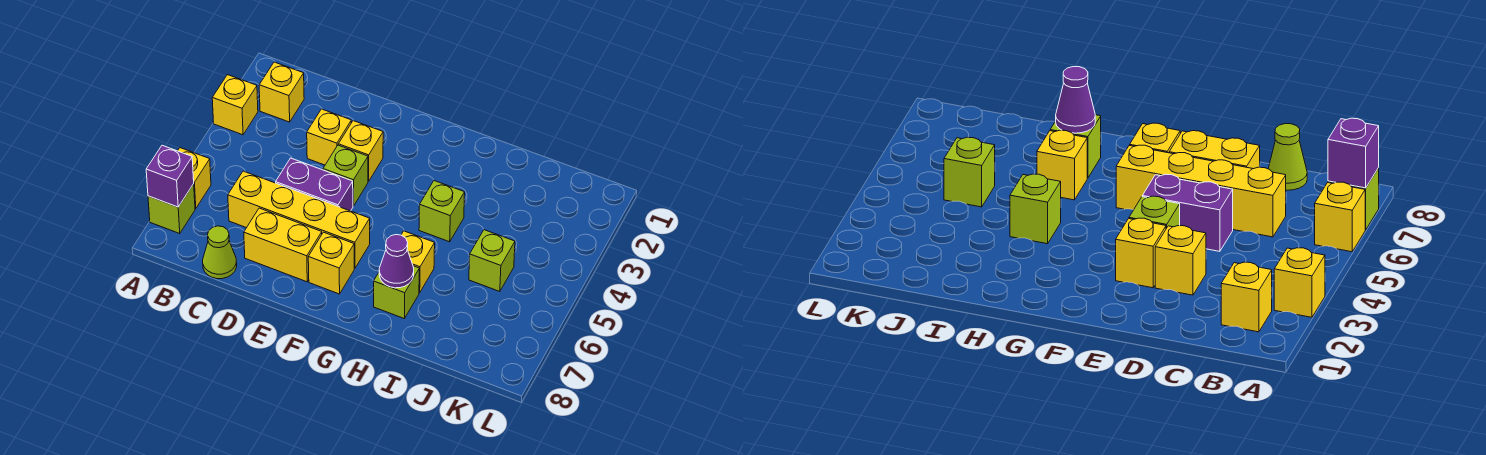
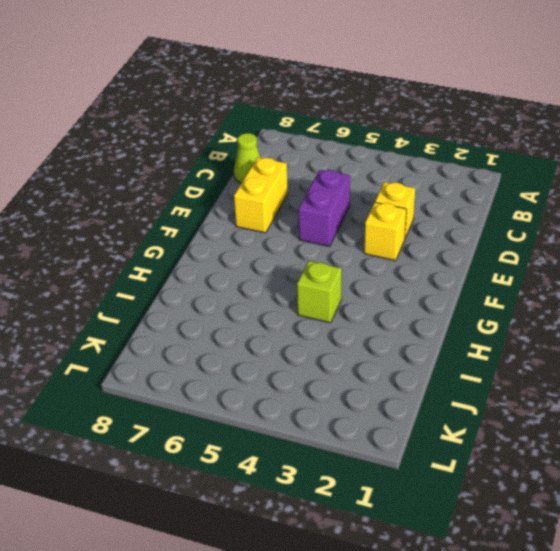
none -> yellow brick A3 level 1
none -> yellow brick A6 level 1
none -> lime brick A7 level 1

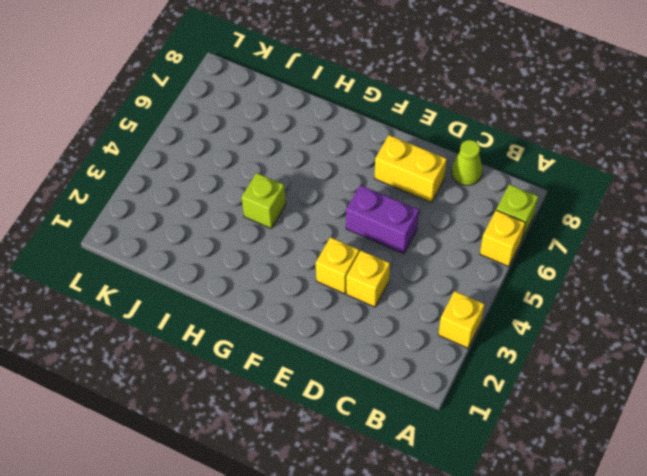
none -> yellow brick B2 level 1
none -> yellow brick C6:F6 level 1
none -> lime brick E4 level 1

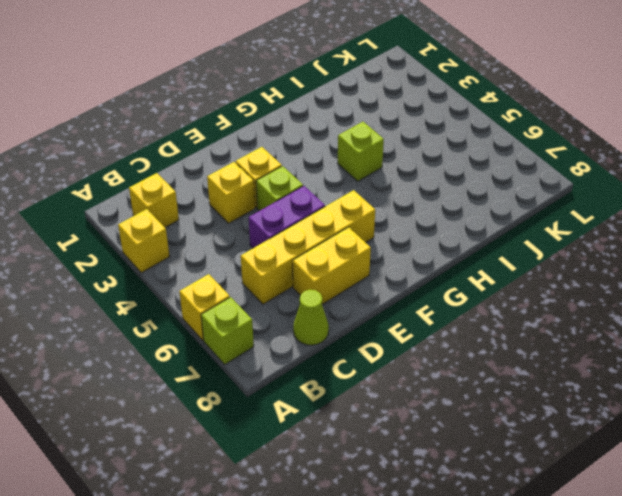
none -> yellow brick F7 level 1
none -> yellow brick H6 level 1
none -> lime brick H7 level 1

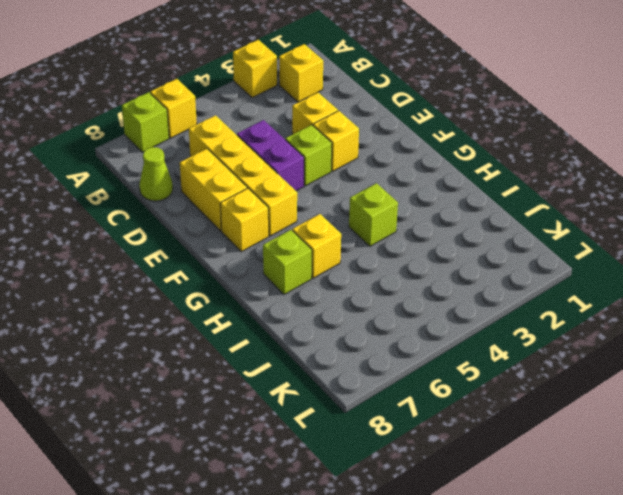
none -> lime brick J5 level 1
none -> purple brick A7 level 2
none -> purple cone H7 level 2

